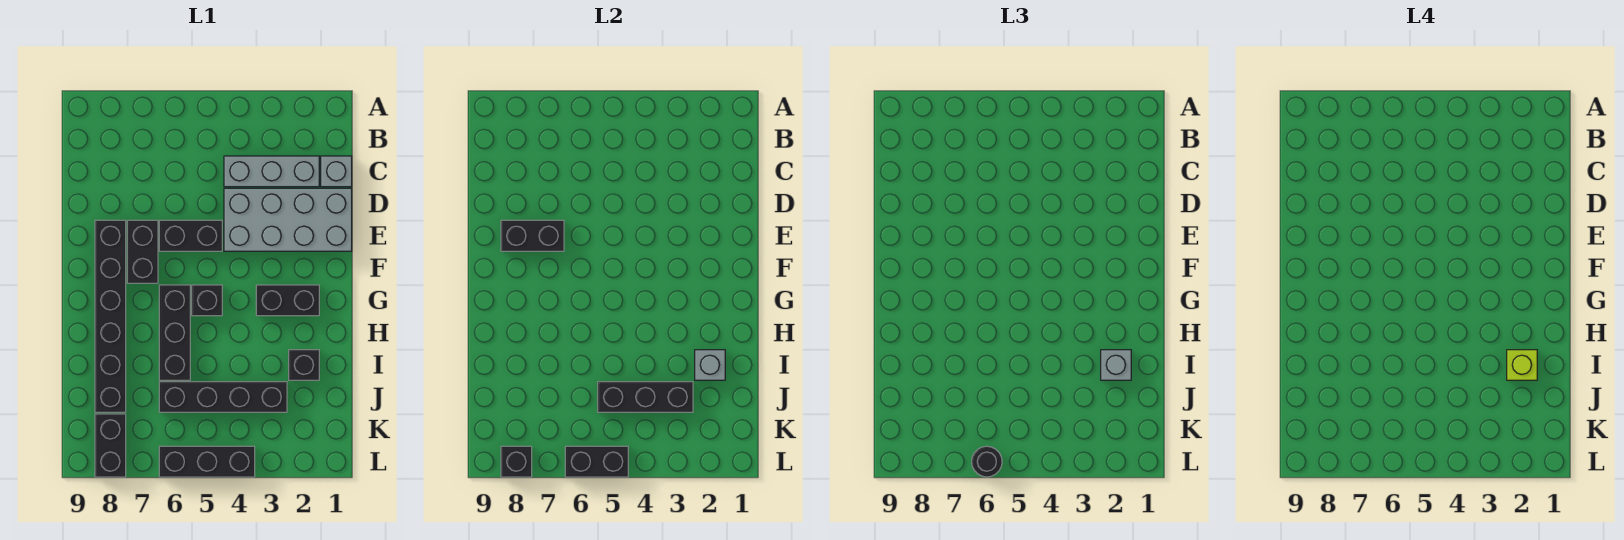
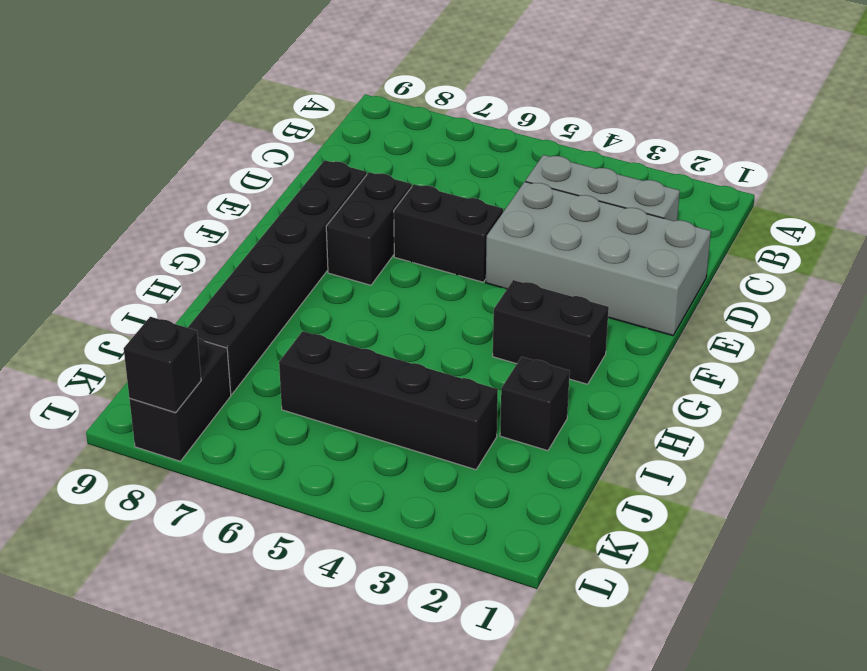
none -> grey brick C1 level 1
none -> black brick G5 level 1
none -> black brick G6:I6 level 1

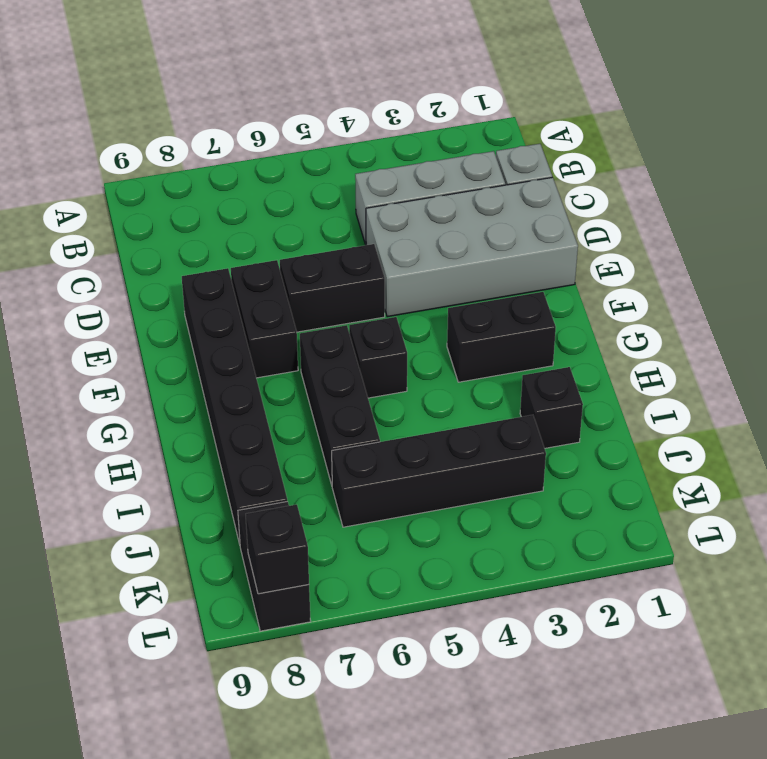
none -> black brick L4:L6 level 1
none -> black brick E7:E8 level 2
none -> grey brick I2 level 2

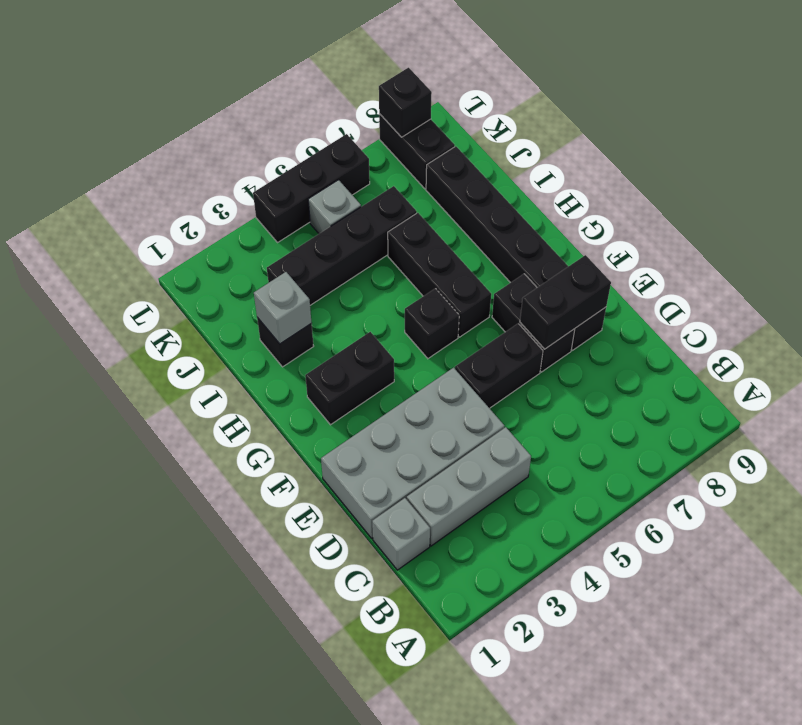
grey brick K5 level 1 -> grey brick I2 level 3
none -> black brick J3:J5 level 2
none -> black brick L5:L6 level 2
none -> black round brick L6 level 3

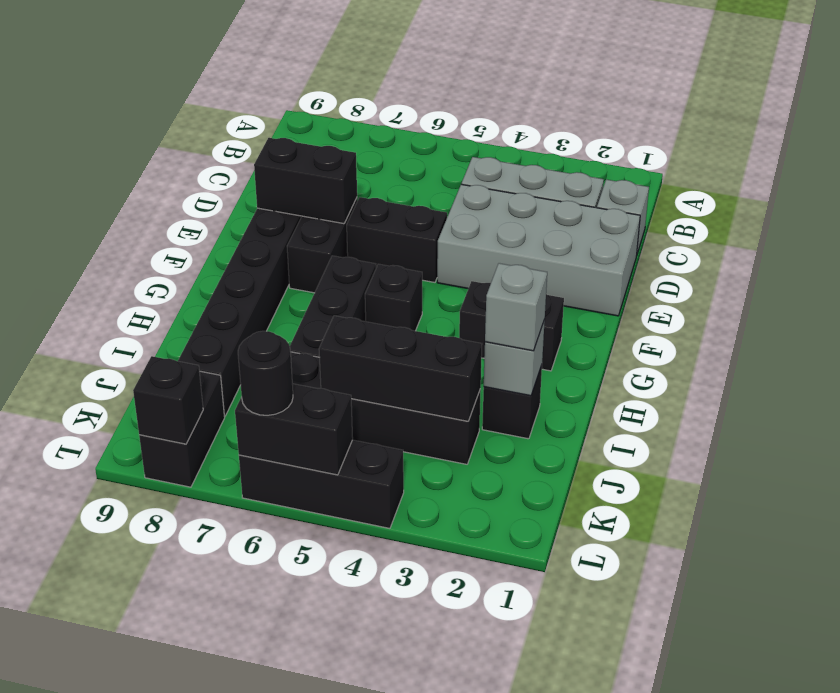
none -> lime brick I2 level 4

